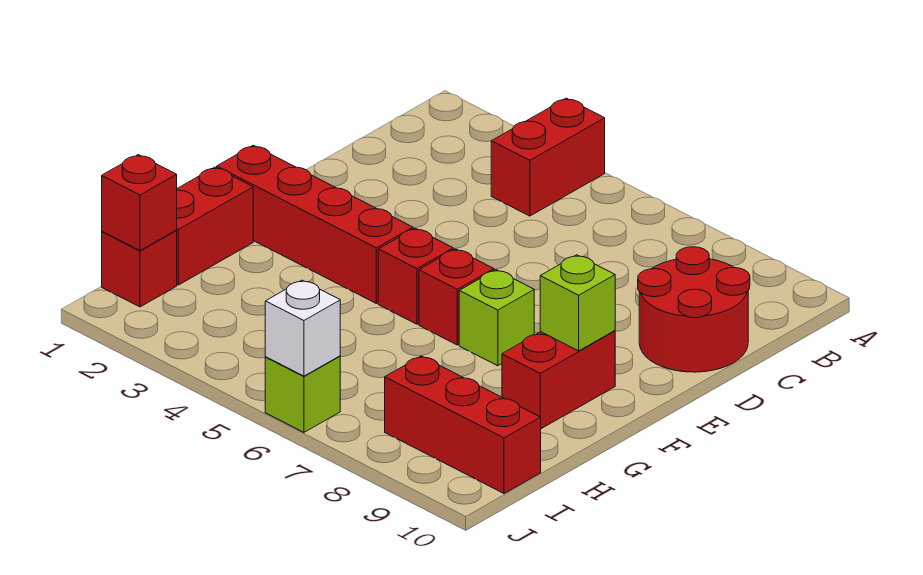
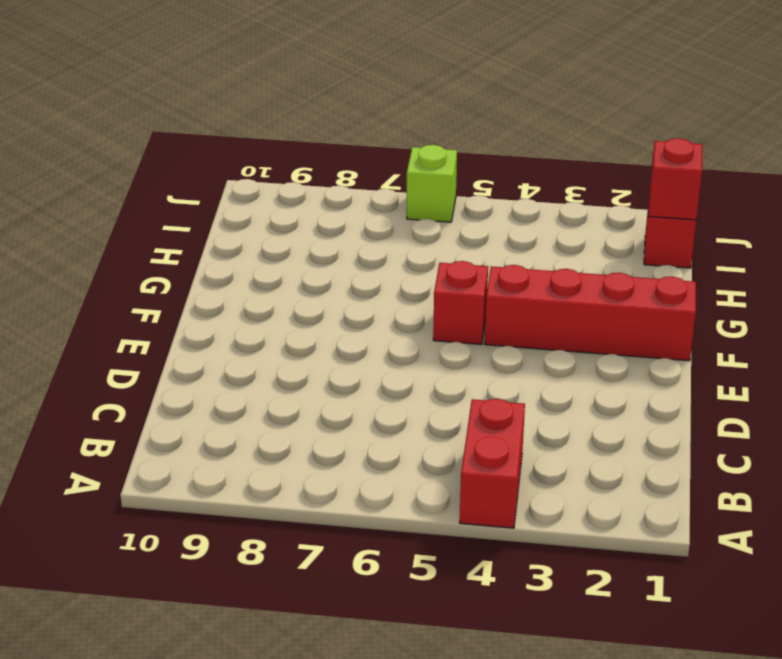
none -> red round brick C9:D10 level 1
none -> red brick F6 level 1
none -> lime brick F7 level 1

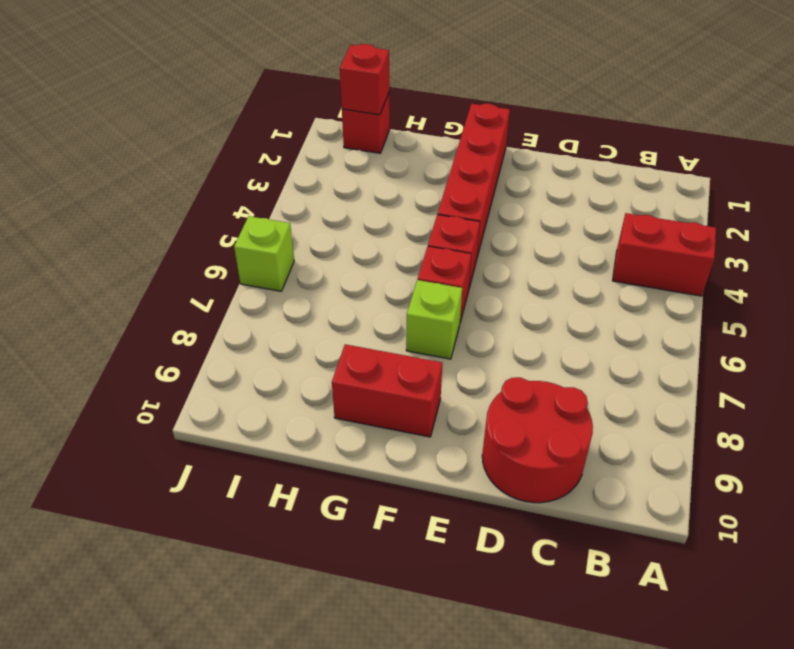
none -> red brick G1:H1 level 1
none -> red brick I8:I10 level 1
none -> lime brick F9 level 2

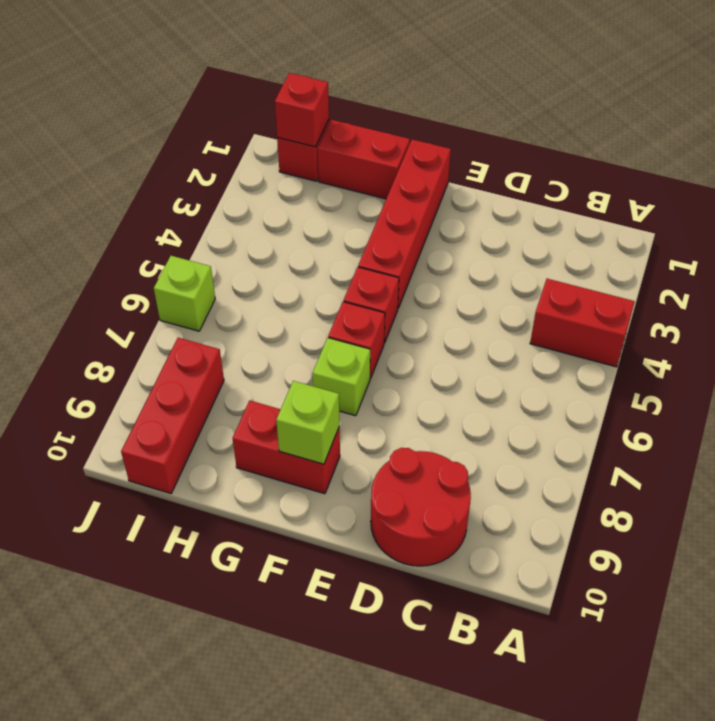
none -> white brick J6 level 2

